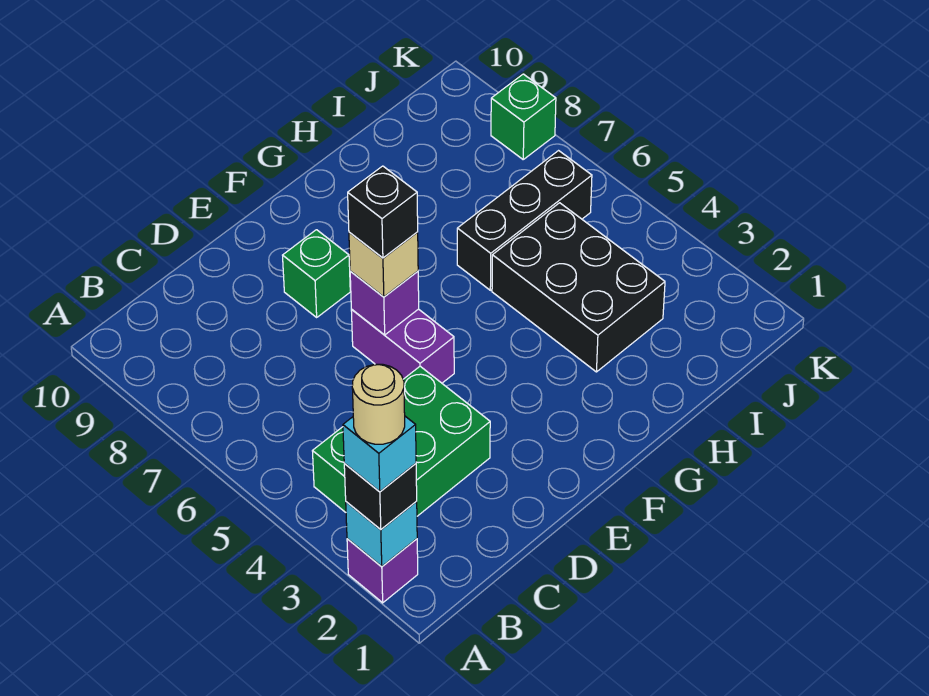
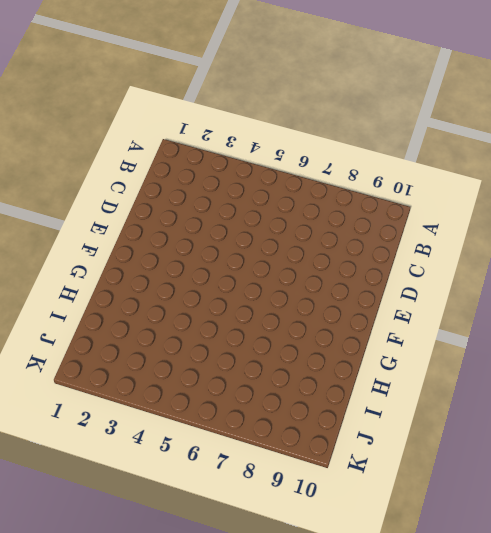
none -> purple brick A2 level 1
none -> green brick B3:D4 level 1
none -> purple brick E5:E6 level 1

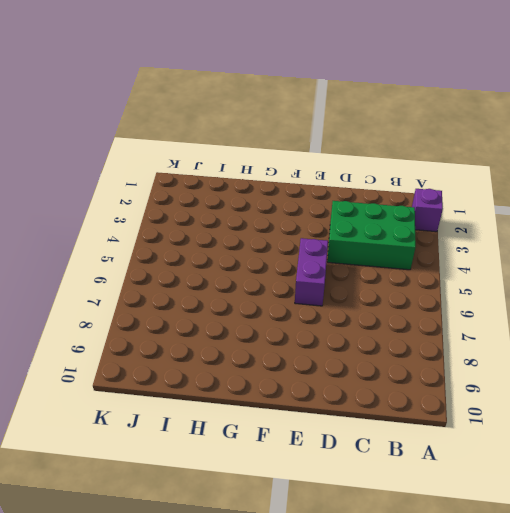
none -> green brick E8 level 1
none -> black brick H3:I5 level 1
none -> black brick H6:J6 level 1

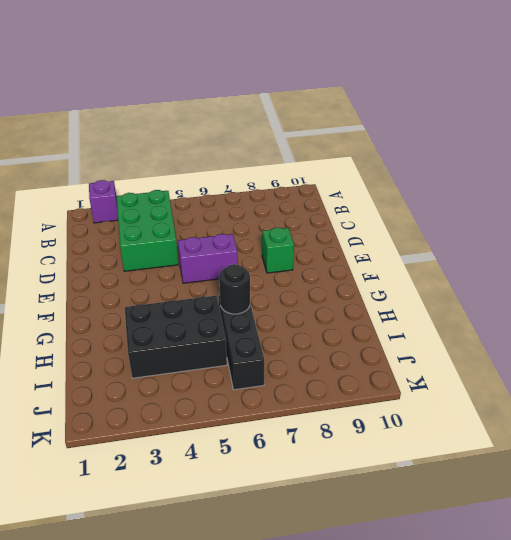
black round brick H6 level 2 -> none
none -> green brick K8 level 1
none -> cyan brick A2 level 2
none -> purple brick E6 level 2

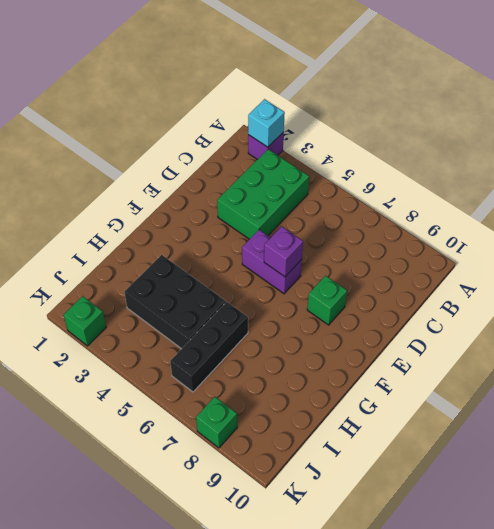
green brick K2 level 1 -> none
none -> black brick A2 level 3
none -> tan brick E6 level 3
none -> cyan brick A2 level 4

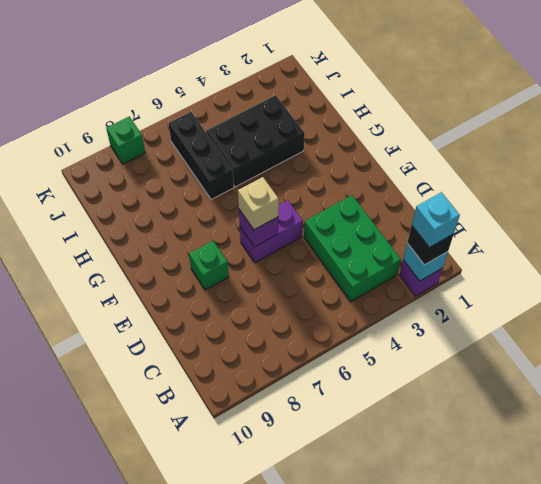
none -> black brick E6 level 4
none -> tan round brick A2 level 5

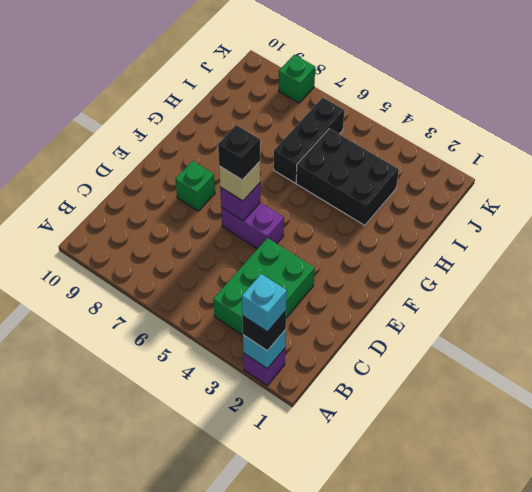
none -> tan round brick A2 level 5

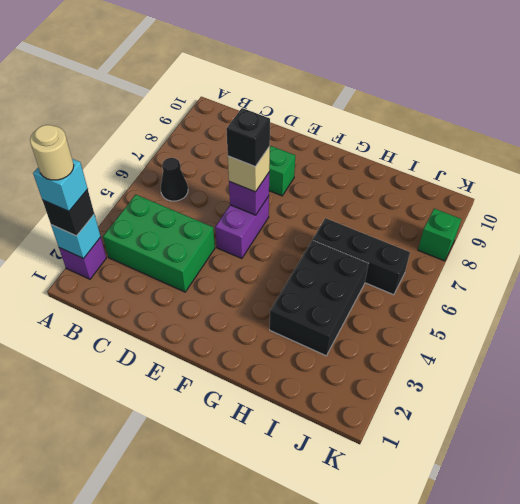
black cone B6 level 1 -> none

